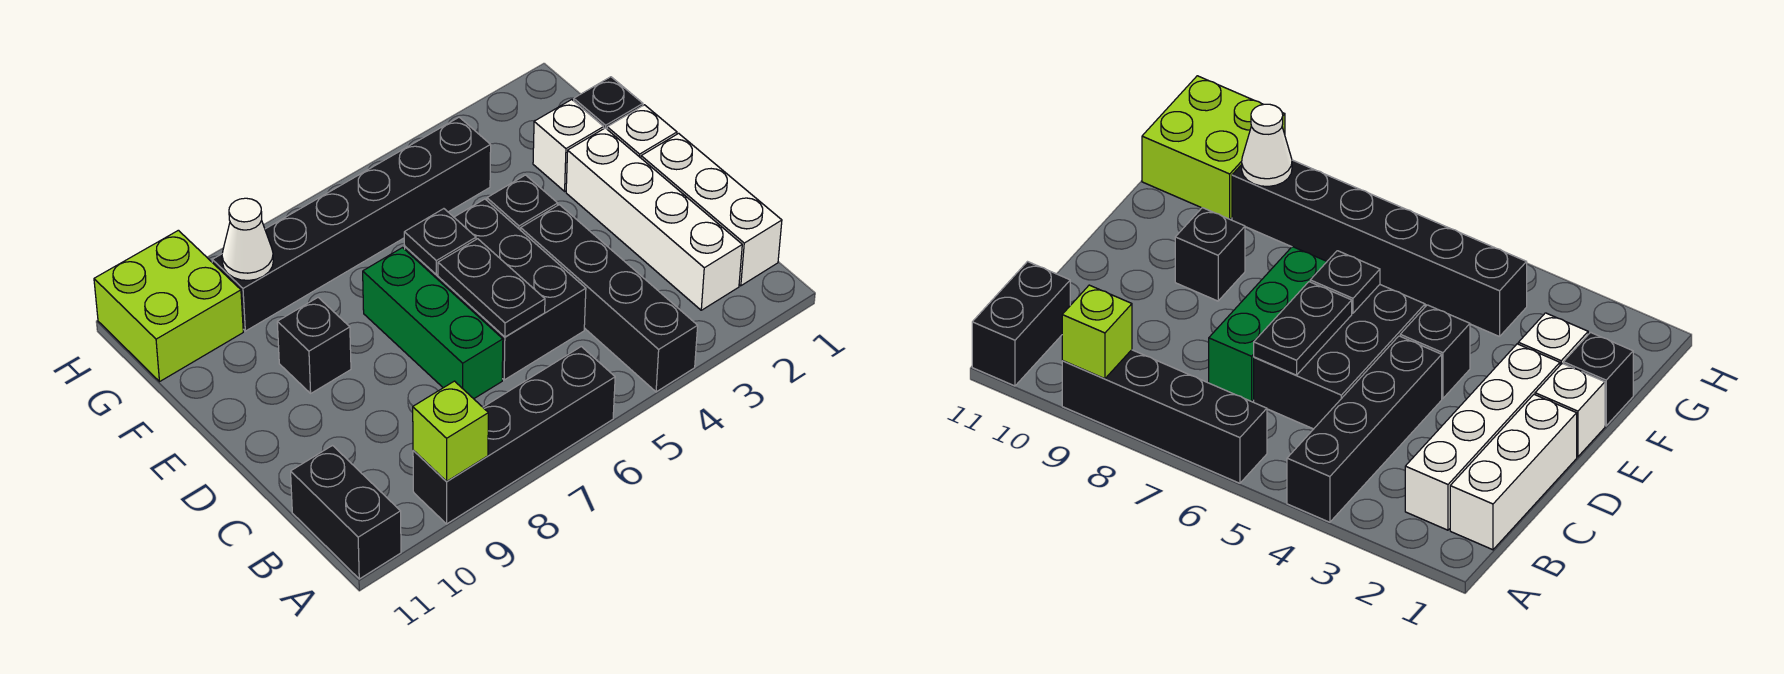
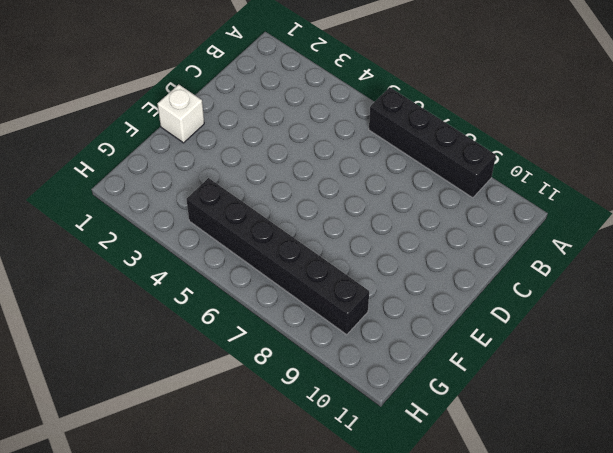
none -> black brick A4:D4 level 1
none -> black brick A11:B11 level 1
none -> white brick B1:D1 level 1

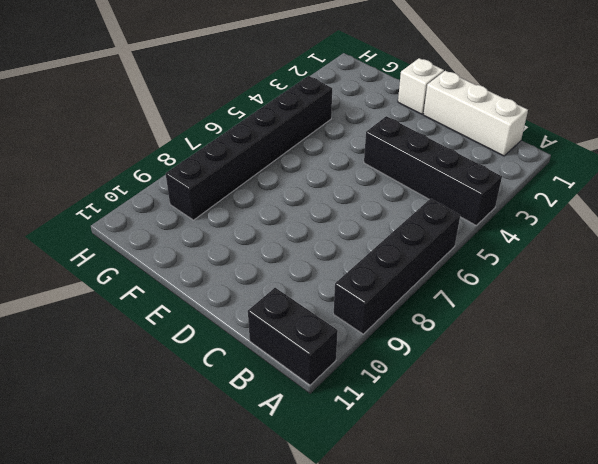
none -> white brick B2:E2 level 1
none -> black brick C5:E6 level 1
none -> green brick C7:E7 level 1

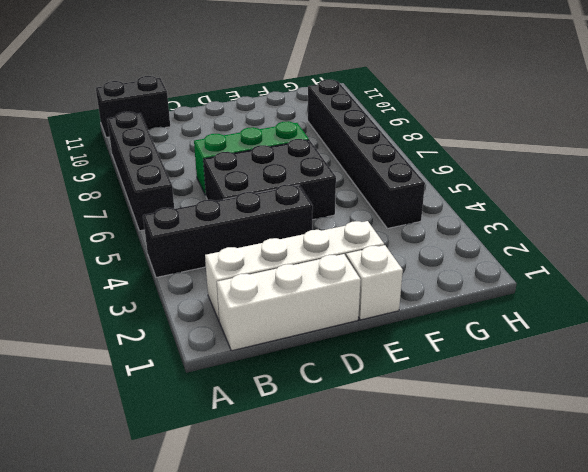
none -> black brick E4 level 1
none -> black brick E9 level 1
none -> black brick F1 level 1

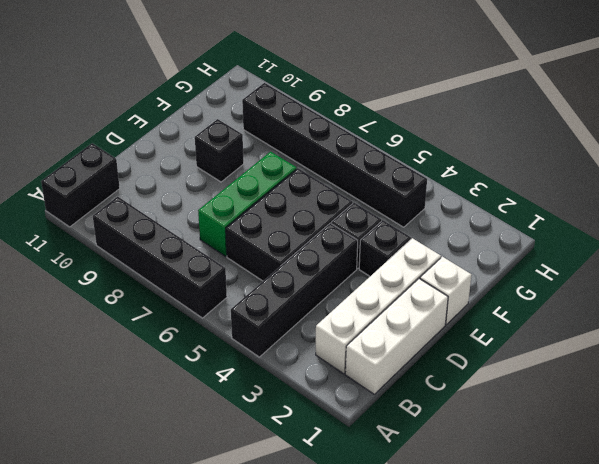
black brick E3 level 1 -> black brick F1 level 1
none -> white brick F2 level 1
none -> lime brick G10:H11 level 1
none -> lime brick A9 level 2

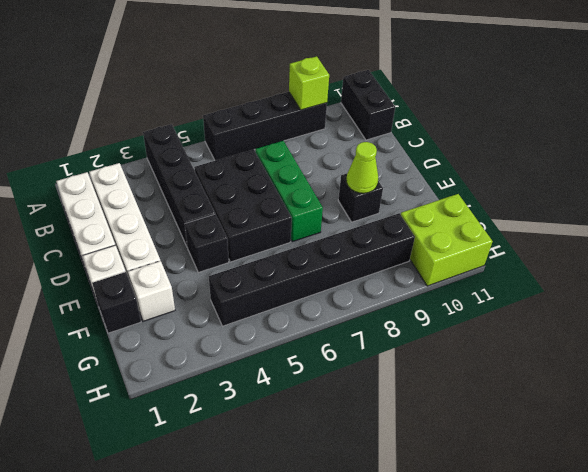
lime cone E9 level 2 -> none
none -> black plate C6:D6 level 2
none -> black plate E6 level 2
none -> white cone G9 level 2

